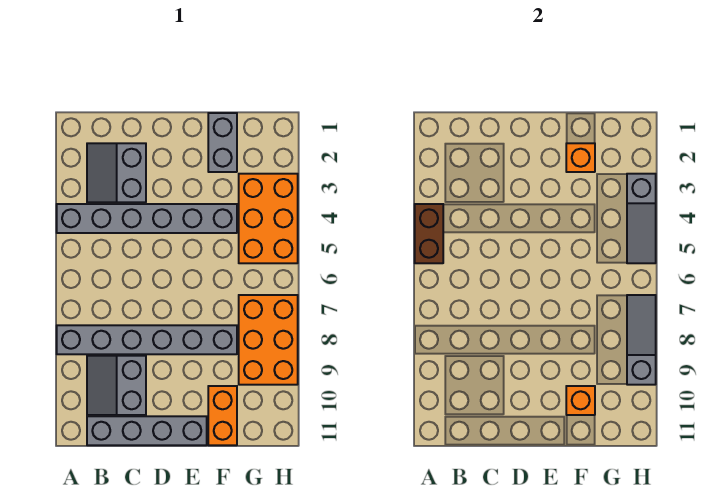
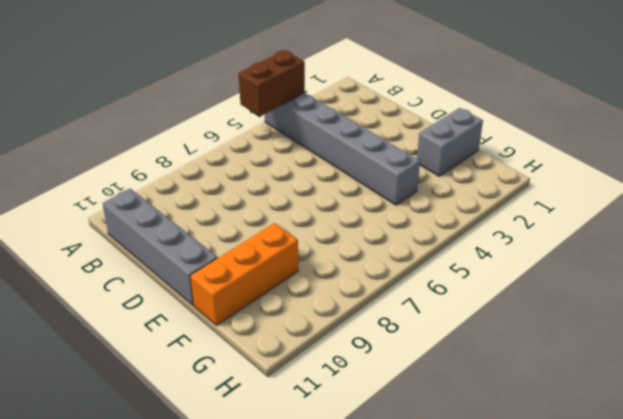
orange brick F9:F11 level 1 -> orange brick F10:F11 level 1
none -> grey brick A8:F8 level 1
none -> grey slope B2:C3 level 1 top C
none -> grey slope B9:C10 level 1 top C

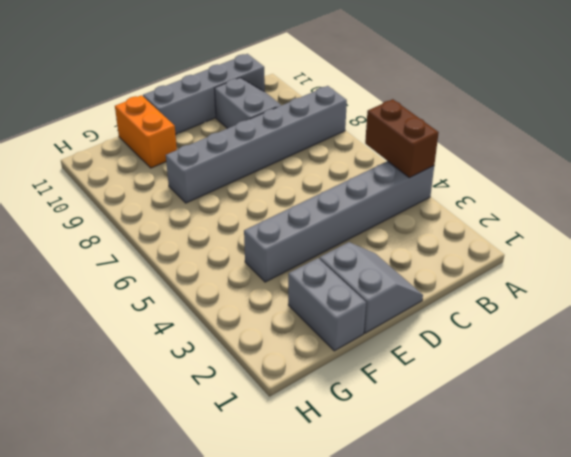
grey slope D1:E2 level 1 top E -> grey slope B2:C3 level 1 top C
none -> orange brick G3:H5 level 1
none -> orange brick G7:H9 level 1
none -> orange brick F2 level 2

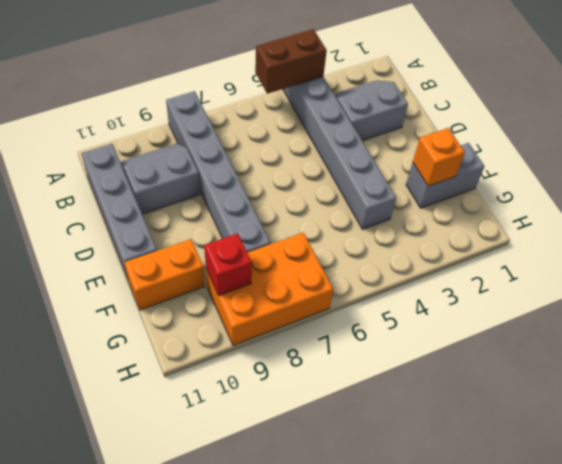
red brick G9 level 2 -> none
none -> orange brick G3:H5 level 1
none -> orange brick F10 level 2
none -> grey slope H3:H5 level 2 top 3

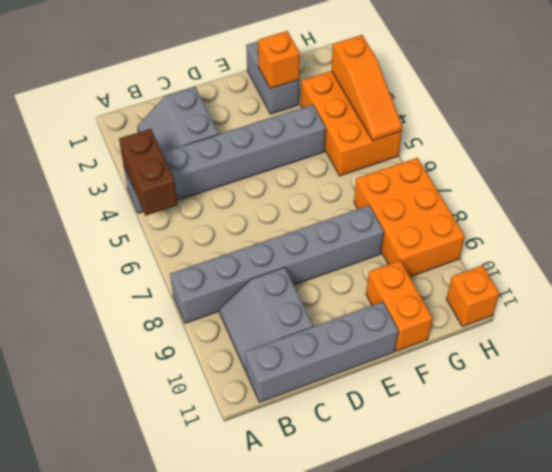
orange slope H3:H5 level 2 top 3 -> grey slope H3:H5 level 2 top 3
orange brick H11 level 1 -> orange brick F10 level 2
none -> grey slope H7:H9 level 2 top 9

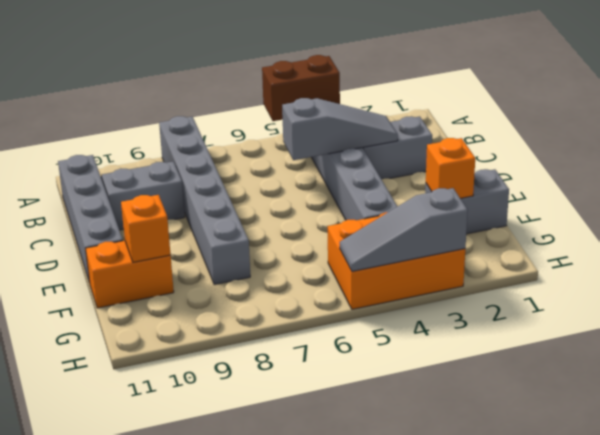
grey slope C3:C5 level 2 top 5 -> grey slope H7:H9 level 2 top 9
none -> orange brick G7:H9 level 1

